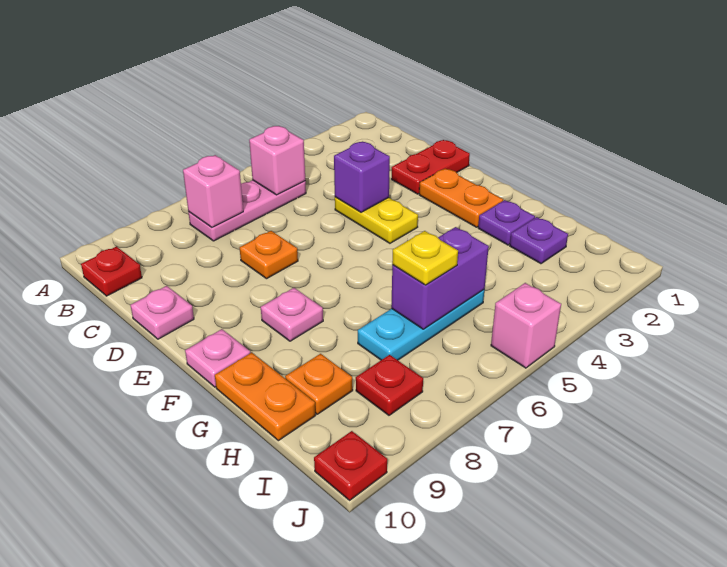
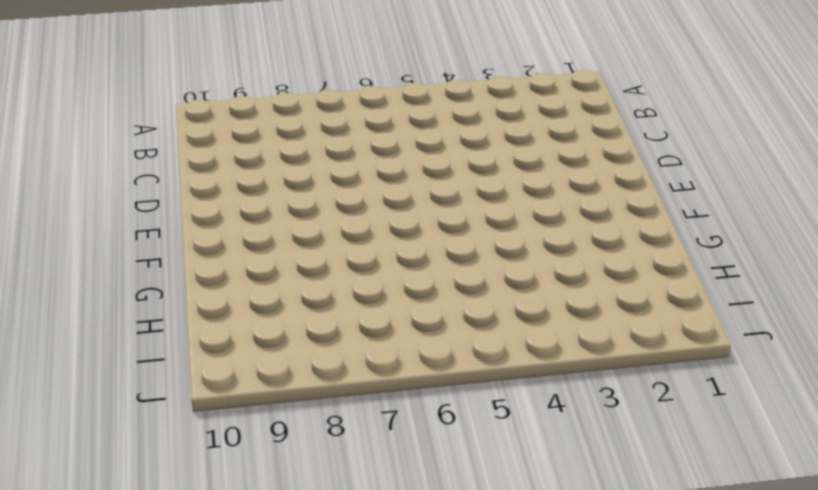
none -> pink plate B5:B7 level 1
none -> red plate B10 level 1
none -> red plate D1:D2 level 1

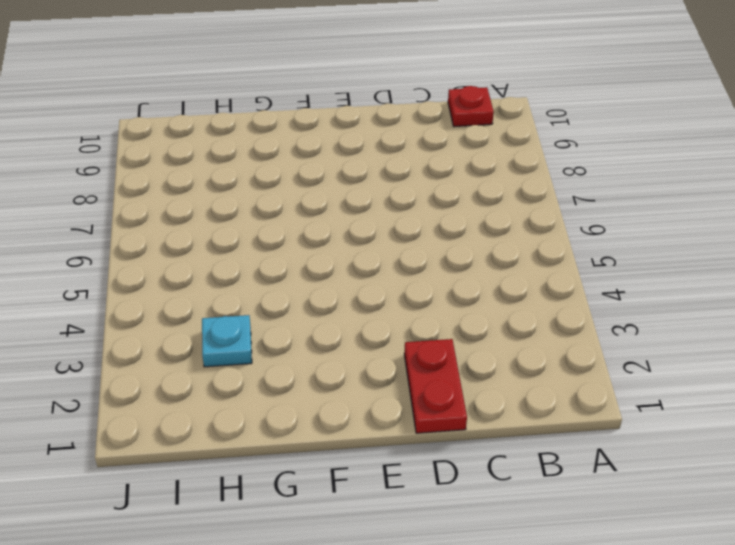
cyan plate H3 level 1 -> none
none -> pink plate B5:B7 level 1
none -> yellow plate D4:E4 level 1
none -> orange plate D7 level 1

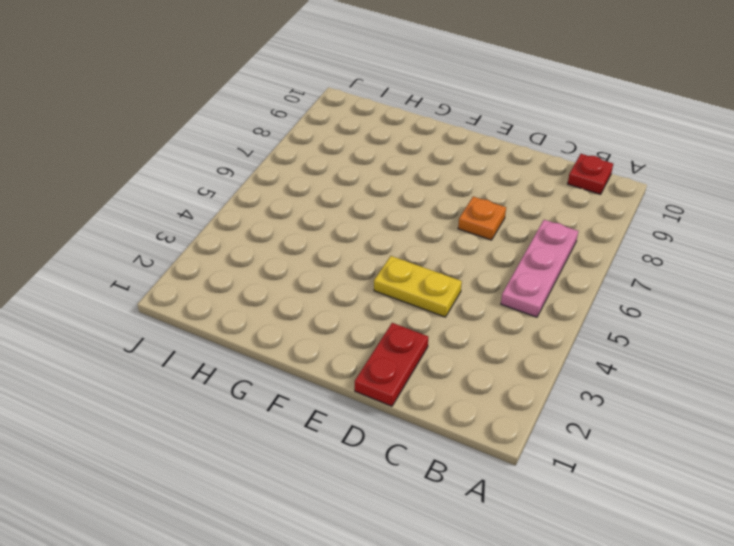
none -> pink plate D10 level 1
none -> orange plate E2:F2 level 1
none -> pink plate F8 level 1

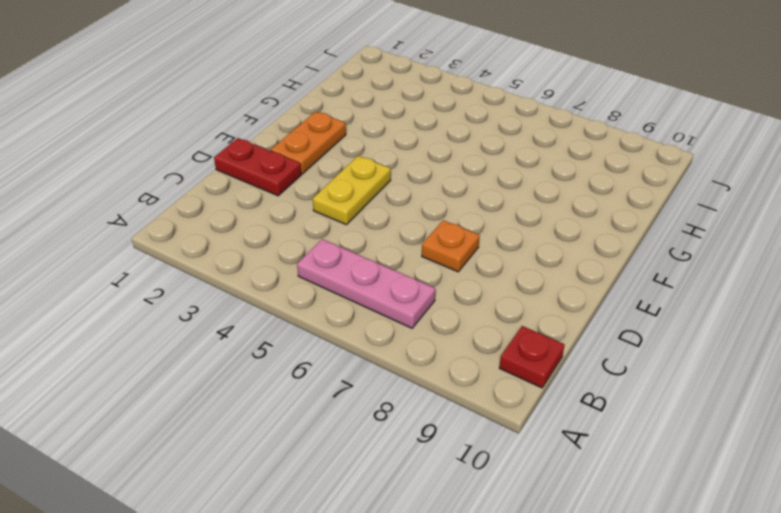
none -> pink plate D10 level 1
none -> pink plate F8 level 1
none -> pink plate F10 level 1

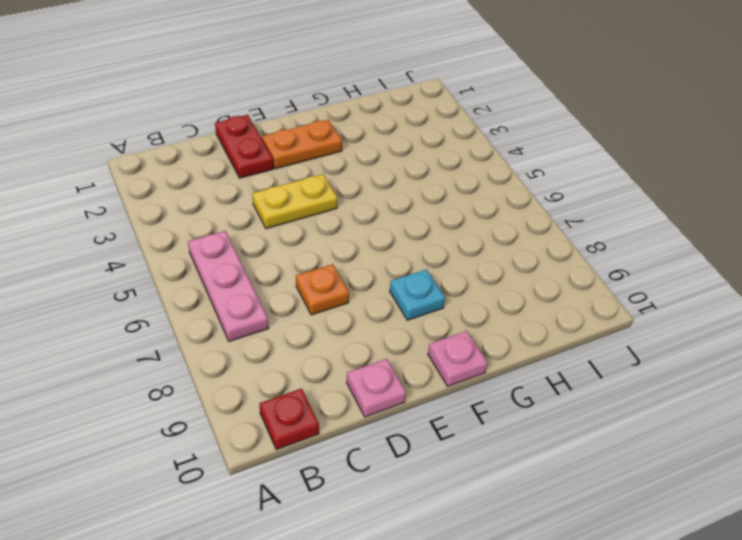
cyan plate F8 level 1 -> pink plate F8 level 1
none -> purple plate G2 level 1
none -> orange plate G10:H10 level 1
none -> purple plate H2 level 1

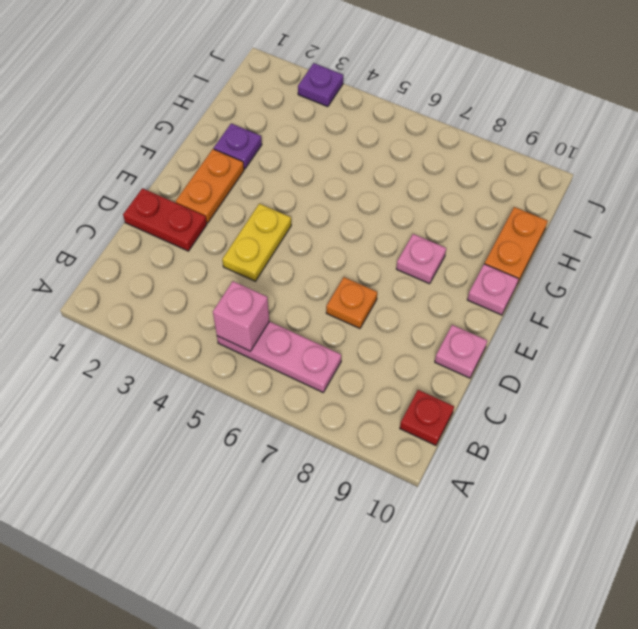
purple plate J3 level 1 -> purple plate H2 level 1
none -> cyan plate H5:H7 level 1
none -> orange plate H9 level 1
none -> red plate I8 level 1

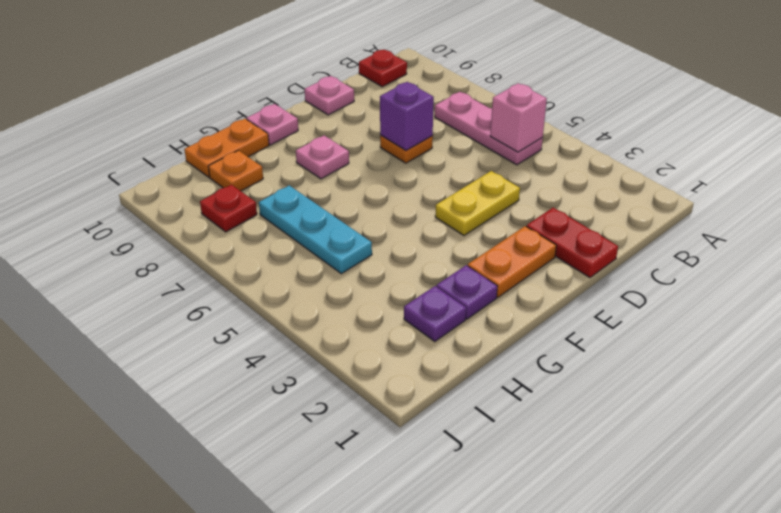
purple brick D7 level 2 -> purple brick D4 level 2
none -> pink brick J5 level 1
none -> red plate J10 level 1
none -> pink brick B7 level 2

